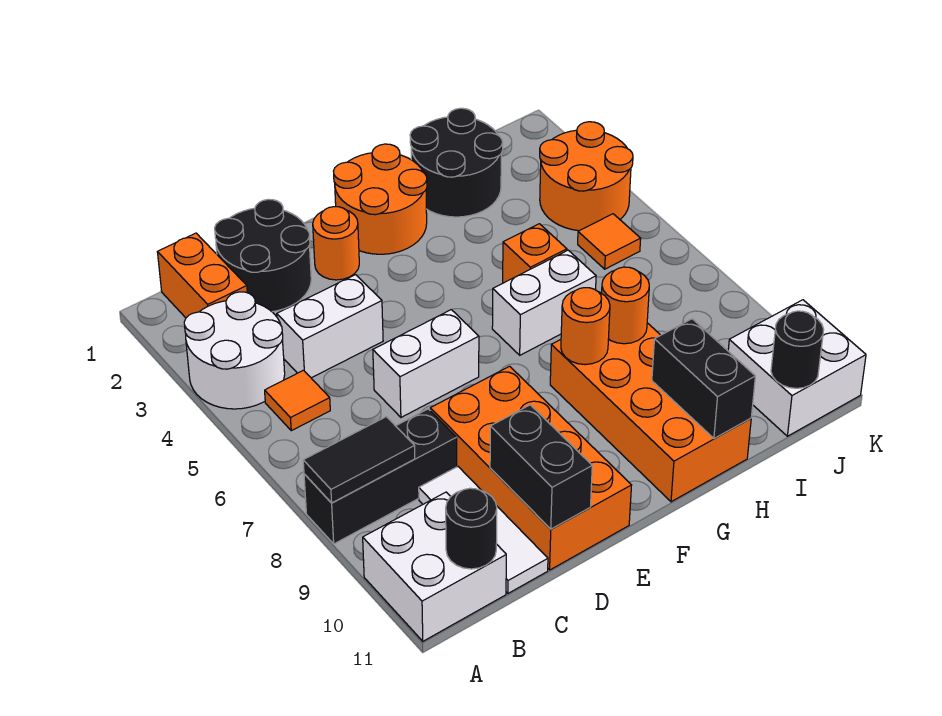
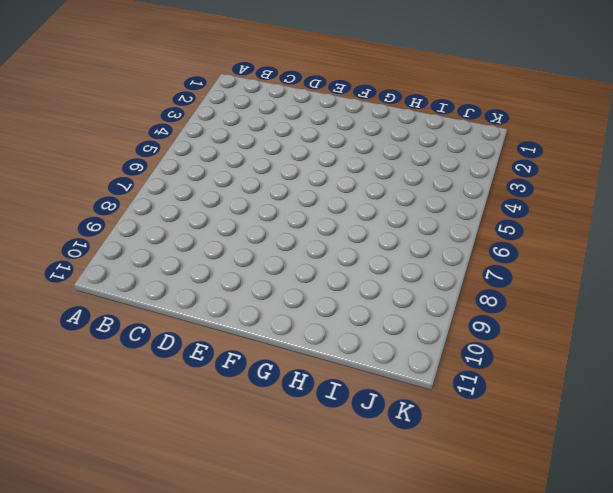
none -> white round brick A3:B4 level 1
none -> black brick A8:C8 level 1
none -> white brick A10:B11 level 1

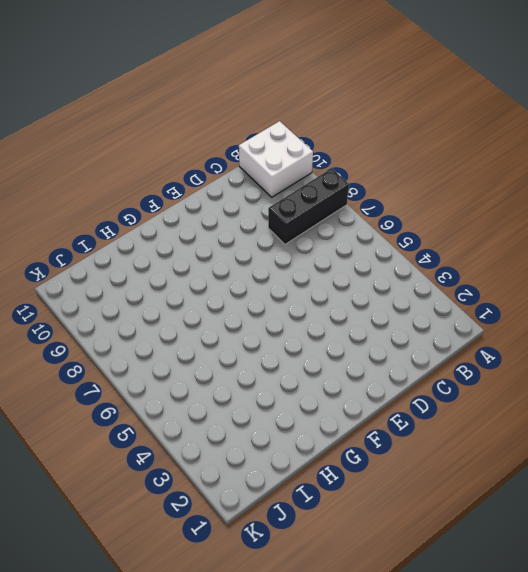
none -> white round brick A3:B4 level 1
none -> orange brick B1:B2 level 1
none -> orange tile B5 level 1

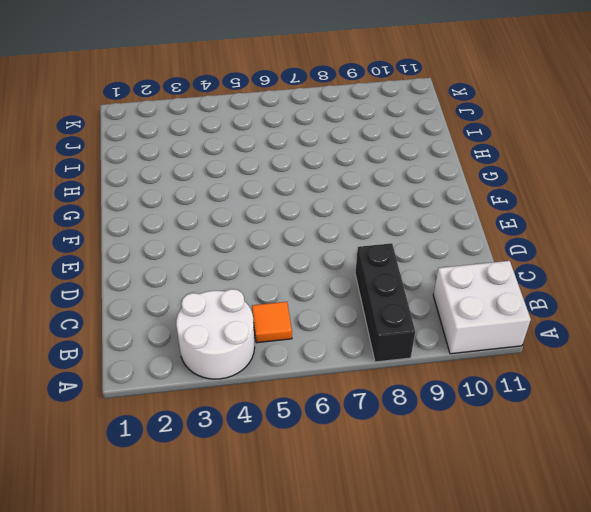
none -> orange brick B1:B2 level 1
none -> black round brick C1:D2 level 1
none -> white brick C4:D4 level 1

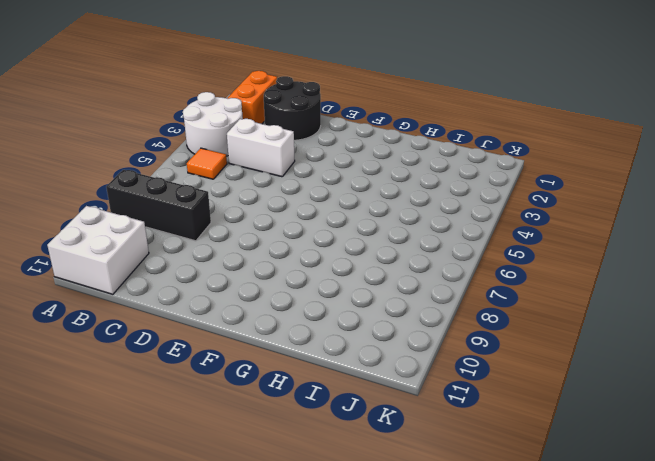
none -> white tile C9:C11 level 1
none -> white brick D6:E6 level 1
none -> orange brick D8:E11 level 1

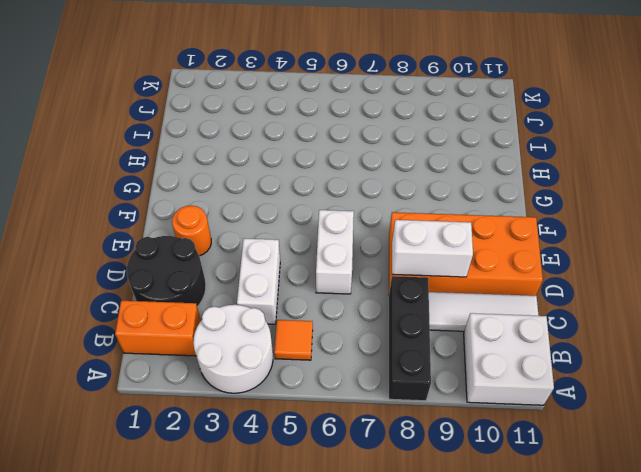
white brick D8:D9 level 2 -> white brick G6:H6 level 1
none -> orange round brick F1:G2 level 1
none -> orange brick G8:H11 level 1
none -> black round brick H1:I2 level 1

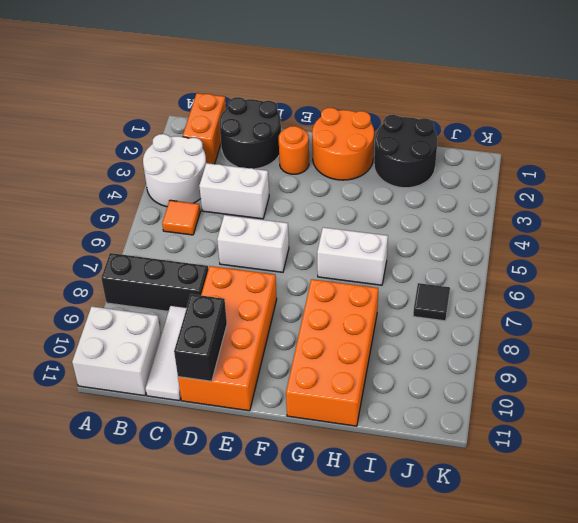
black tile J7 level 1 -> none
none -> orange brick H5 level 1
none -> orange round brick J3:K4 level 1
none -> orange tile J5 level 1

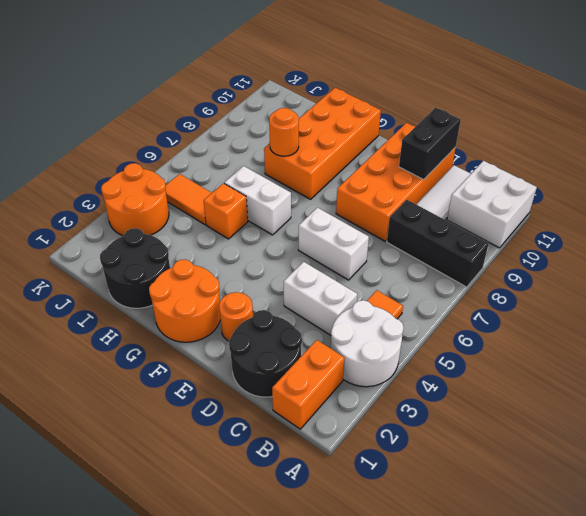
orange tile I5:J5 level 1 -> orange tile J5 level 1
none -> white brick J10:K11 level 1
none -> black tile A8:B8 level 2
none -> black round brick B11 level 2

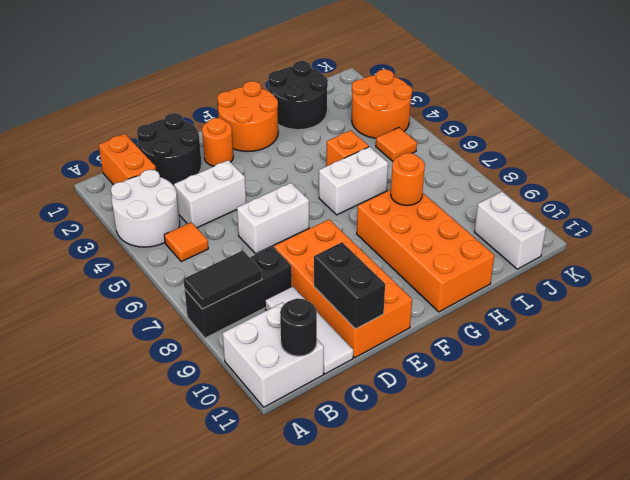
white brick J10:J11 level 1 -> white brick J10:K11 level 1
none -> orange round brick G8 level 2
none -> black brick H10:H11 level 2
none -> black round brick J11 level 2

